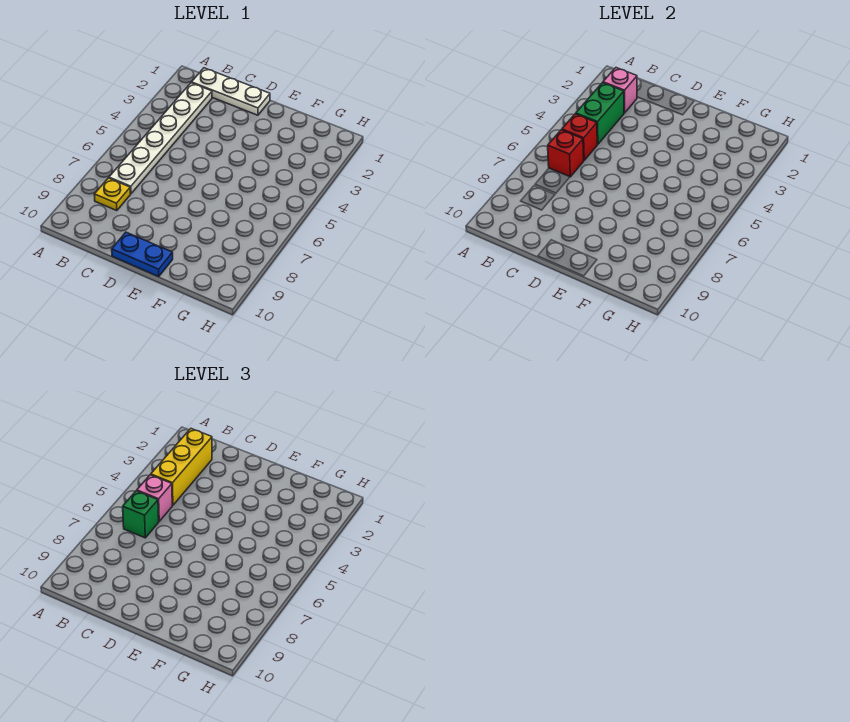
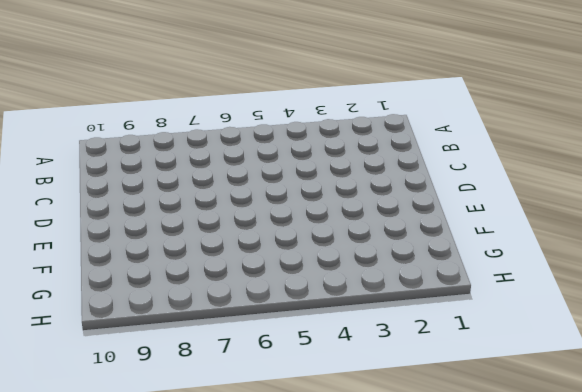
none -> white plate B1:D1 level 1
none -> white plate B2:B7 level 1

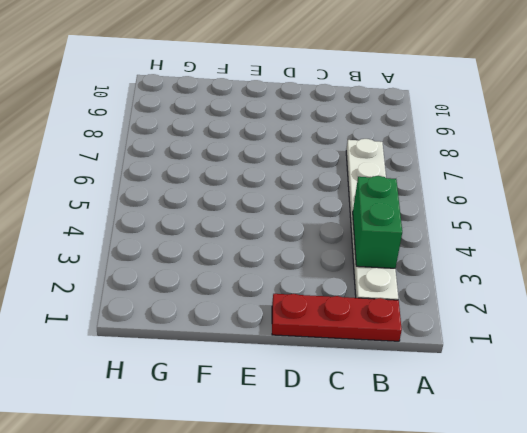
red plate B1:D1 level 1 -> white plate B1:D1 level 1
none -> yellow plate B8 level 1
none -> blue plate D10:E10 level 1

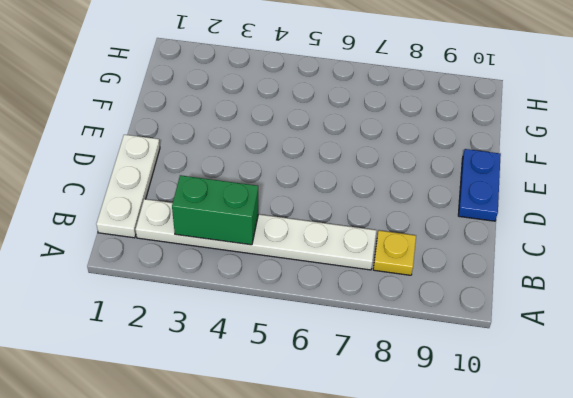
none -> pink brick B2 level 2
none -> red brick B5 level 2

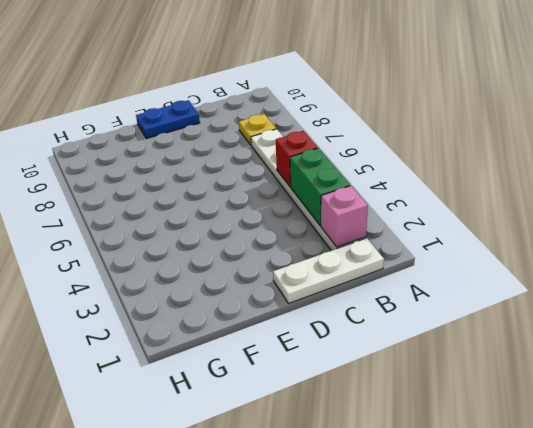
none -> red brick B6 level 2
none -> yellow brick B2:B4 level 3

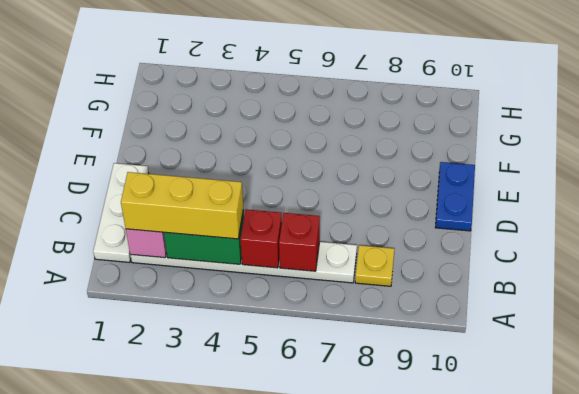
none -> pink brick B5 level 3
none -> green brick B6 level 3

